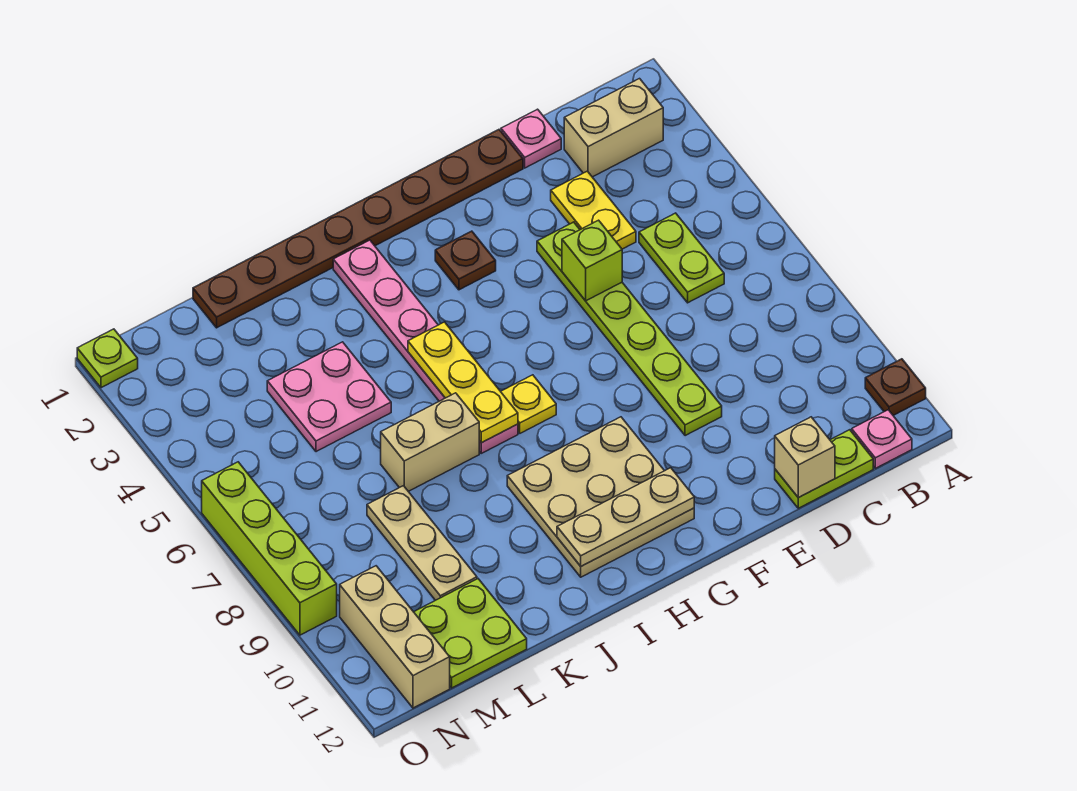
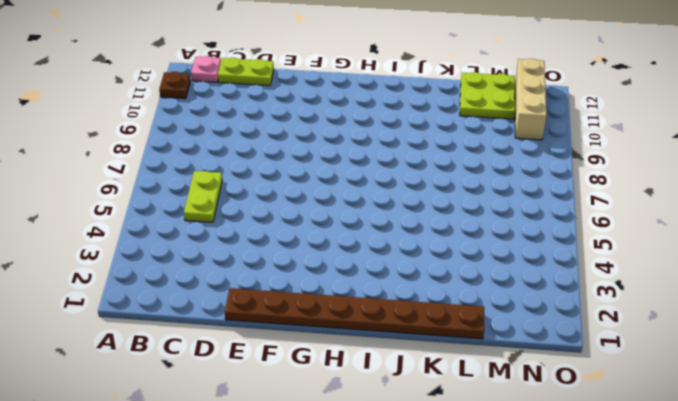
none -> tan brick B2:C2 level 1
none -> pink plate D1 level 1
none -> yellow plate D3:D4 level 1

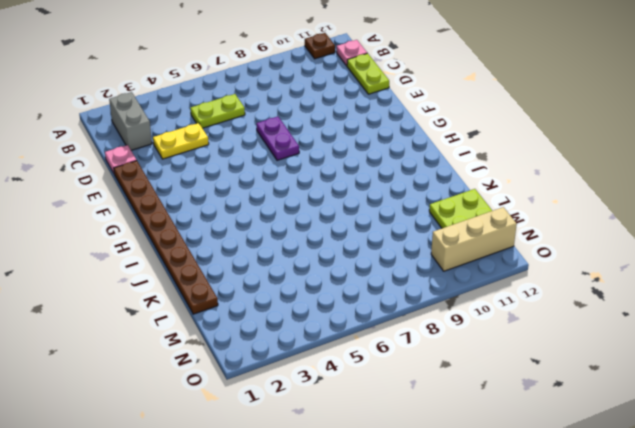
grey brick B2:C2 level 1 -> tan brick B2:C2 level 1
purple plate E7:F7 level 1 -> lime plate E4:E9 level 1
none -> brown plate G3 level 1
none -> tan plate G9:I11 level 1
none -> yellow plate H7 level 1

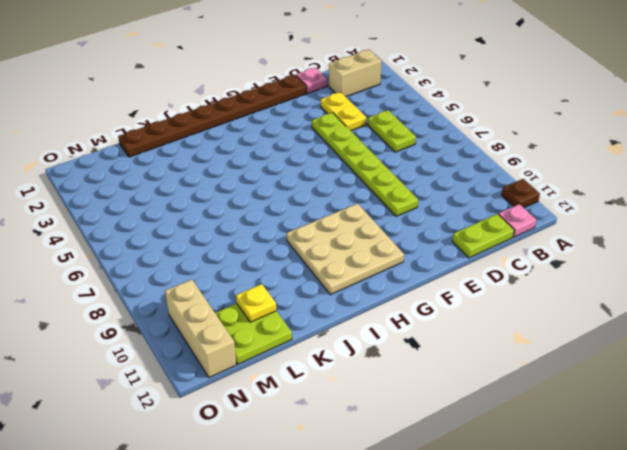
yellow plate L11 level 2 -> yellow plate H7 level 1
none -> brown plate G3 level 1
none -> pink plate I2:I7 level 1
none -> tan brick J7:K7 level 1

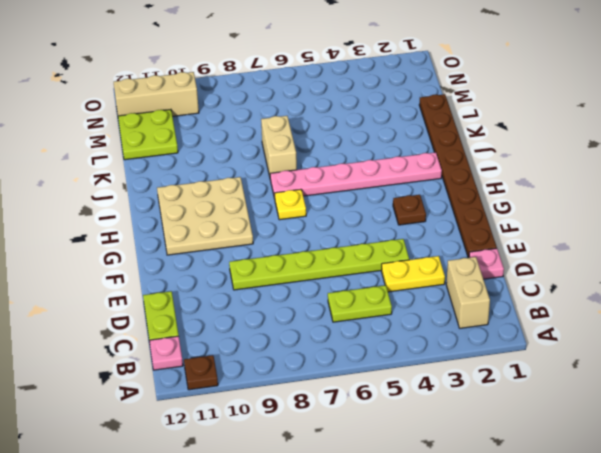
none -> pink plate K4:L5 level 1
none -> tan plate L8:L10 level 1
none -> lime plate O1 level 1

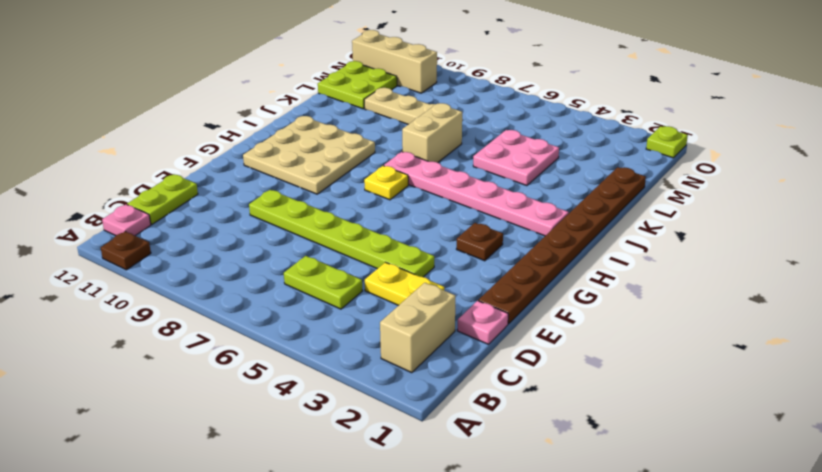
none -> lime brick O6:O9 level 1
none -> tan brick D12 level 2
none -> lime brick E5 level 2

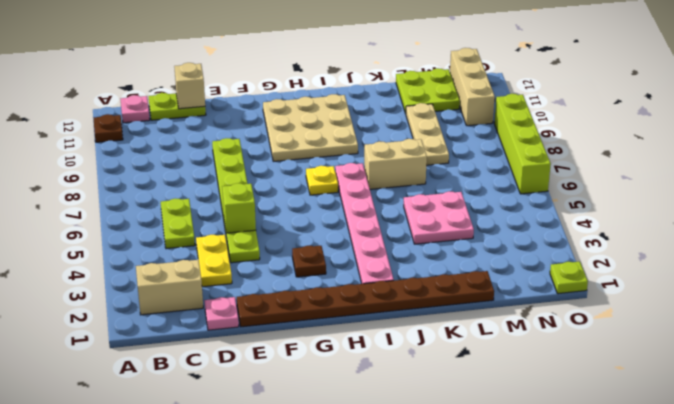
none -> tan plate G11:I11 level 2
none -> yellow plate I5:I7 level 2

